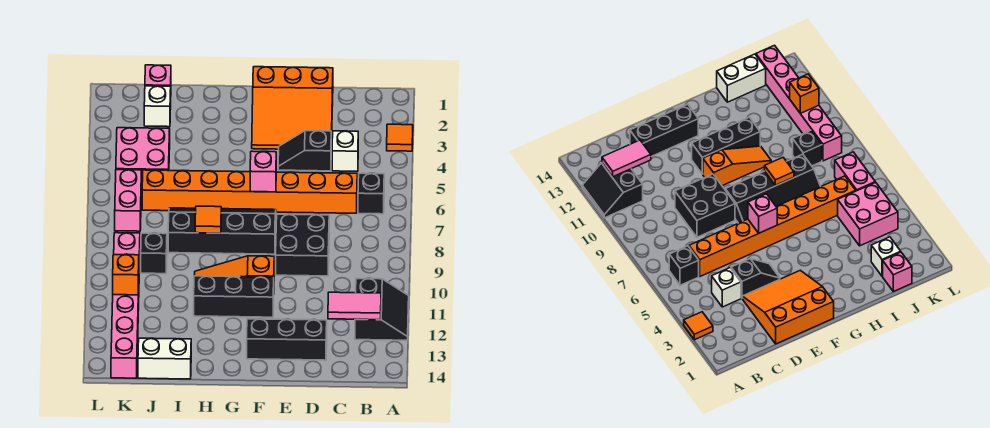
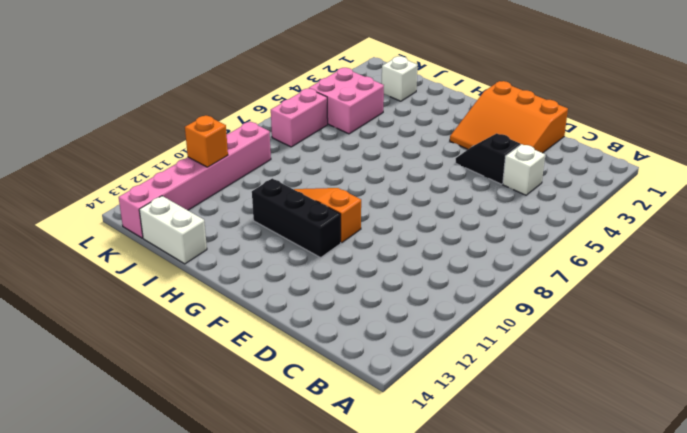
none -> orange tile A3 level 1
none -> black slope A11:B12 level 1 top B
none -> black brick B6 level 1

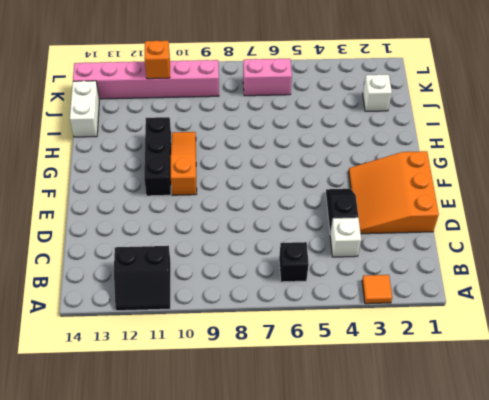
none -> orange brick C6:J6 level 1
none -> black brick D8:E9 level 1
none -> black brick D13:F13 level 1

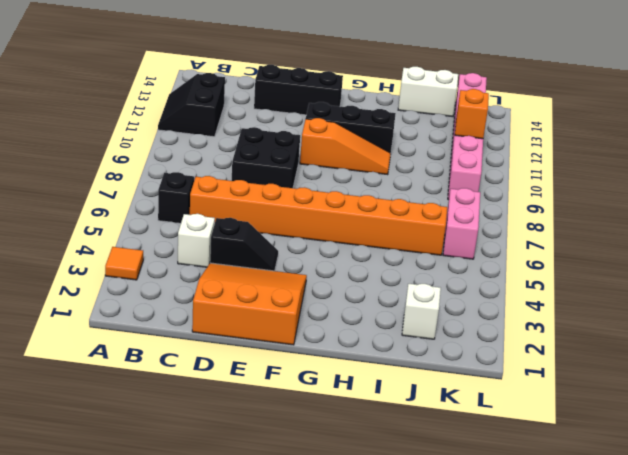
none -> black slope F7:I8 level 1 top 8
none -> pink brick J1 level 1
none -> pink brick J4:K5 level 1

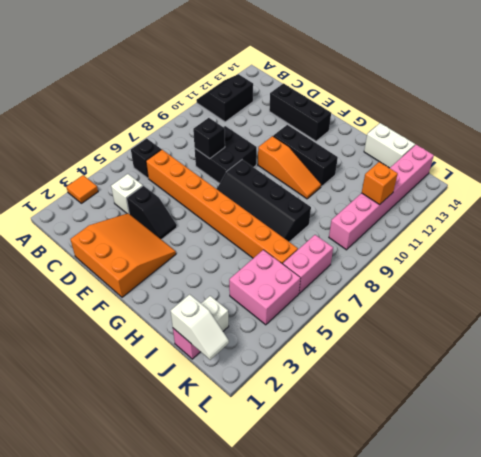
black brick D8 level 2 -> black brick J9 level 1
white slope J1:K1 level 2 top J -> none
none -> pink tile B12:C12 level 2
none -> pink brick F6 level 2
none -> orange tile H8 level 2

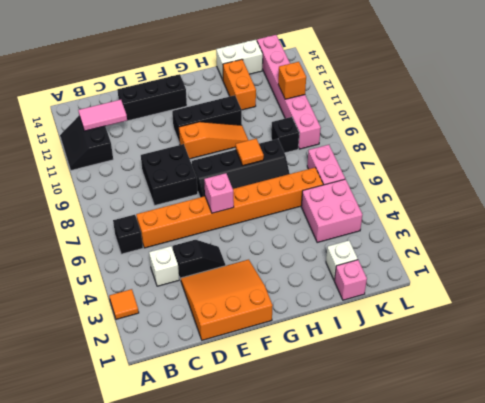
orange brick I12:I13 level 1 -> none

